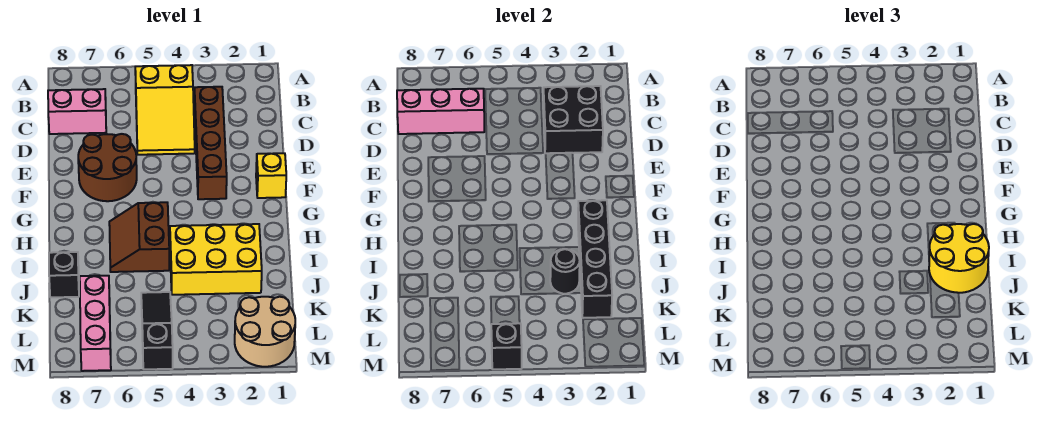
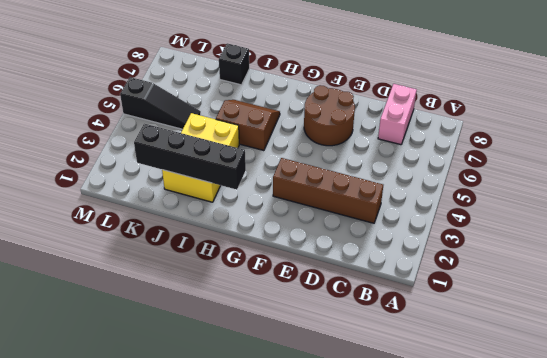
none -> yellow slope B4:D5 level 1 top B
none -> yellow brick F1 level 1
none -> pink brick K7:M7 level 1

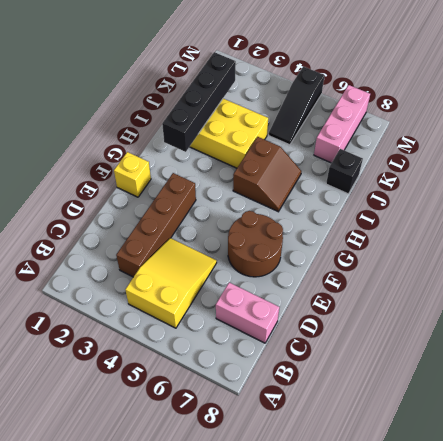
none -> tan round brick L1:M2 level 1
none -> black brick C2:D3 level 2
none -> pink brick C6:C8 level 2

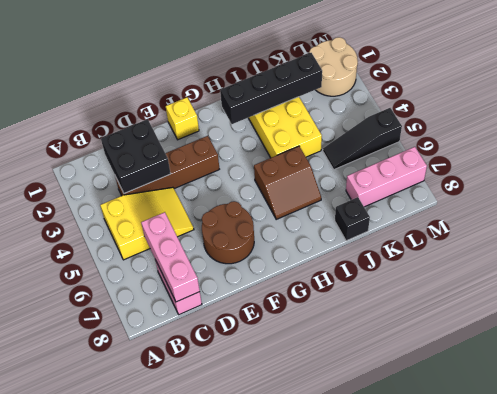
none -> black round brick J3 level 2
none -> black brick M5 level 2
none -> yellow round brick I1:J2 level 3

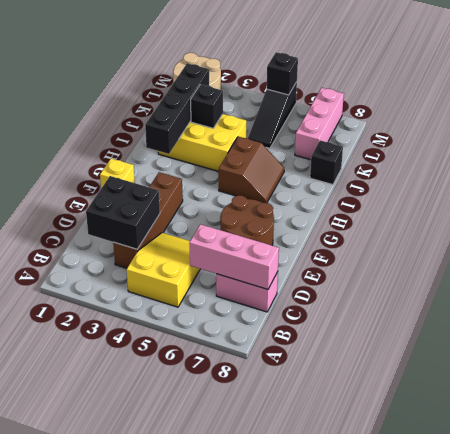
black brick J3 level 2 -> black round brick J3 level 2
none -> yellow round brick I1:J2 level 3

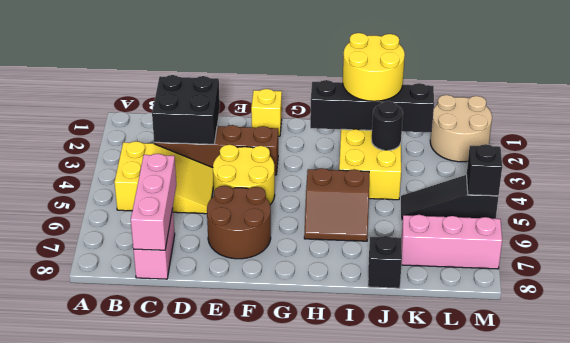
yellow round brick E4:F5 level 1 -> none

